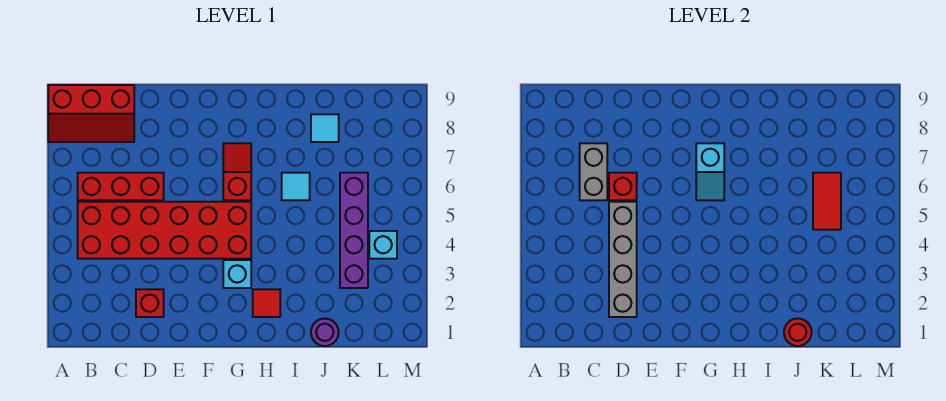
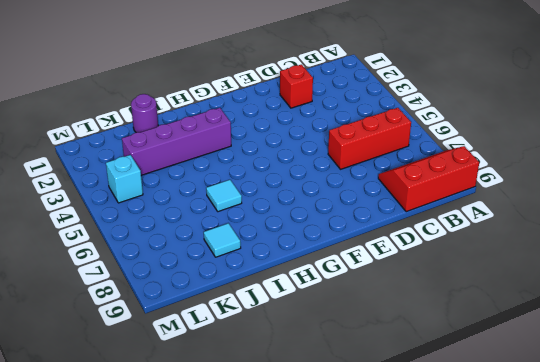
purple brick H3:K3 level 1 -> purple brick K3:K6 level 1
none -> red brick B4:G5 level 1
none -> cyan brick G3 level 1
none -> red slope G6:G7 level 1 top 6

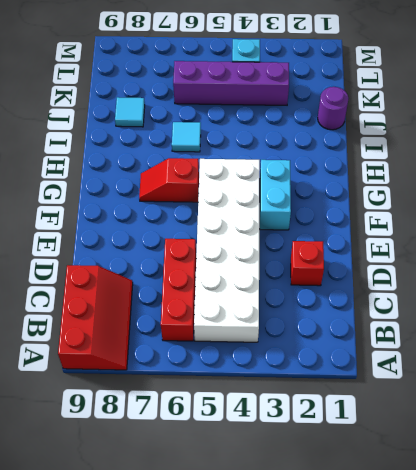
white brick B4:G5 level 1 -> red brick B4:G5 level 1
cyan brick F3:G3 level 1 -> cyan brick G3 level 1
none -> red tile H2 level 1
none -> grey brick C6:C7 level 2
none -> grey brick D2:D5 level 2

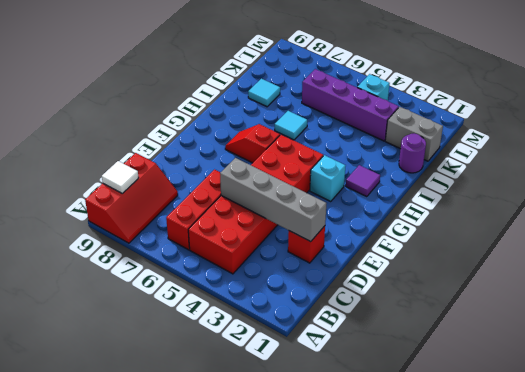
white tile B9 level 2 -> none
purple tile H2 level 1 -> red tile H2 level 1
grey brick K1:K2 level 1 -> grey brick C6:C7 level 2
none -> red brick D6 level 2
none -> cyan slope G6:G7 level 2 top 7
none -> red round brick J1 level 2

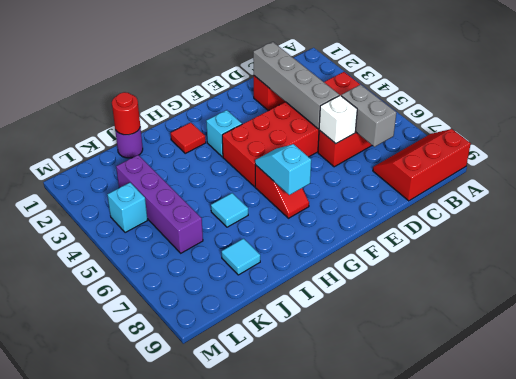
white brick D6 level 2 -> red brick D6 level 2
none -> red tile K5:K6 level 2

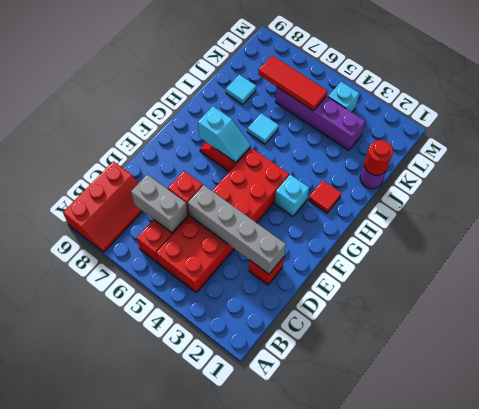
red tile K5:K7 level 2 -> red tile K5:K6 level 2

